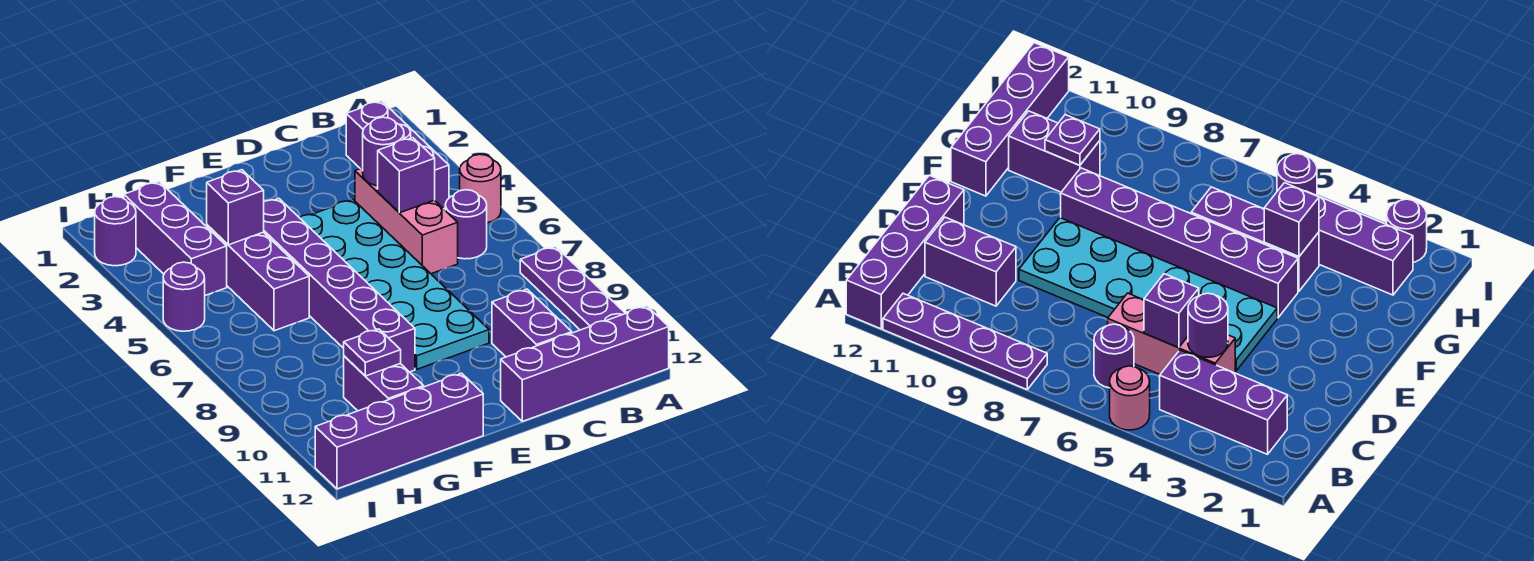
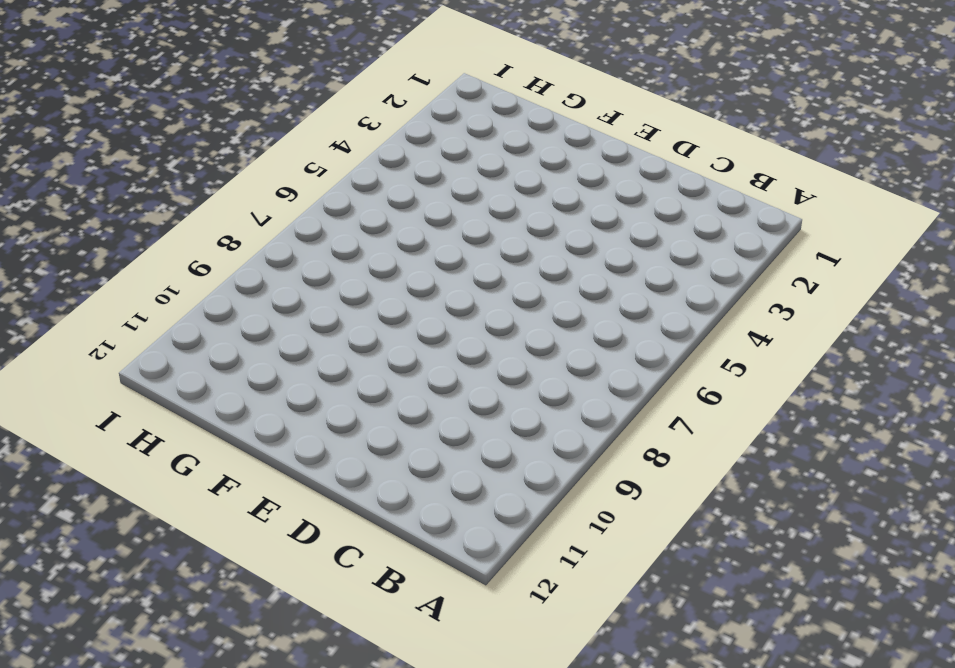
none -> pink round brick A5 level 1
none -> purple plate A8:A11 level 1
none -> purple brick A12:D12 level 1

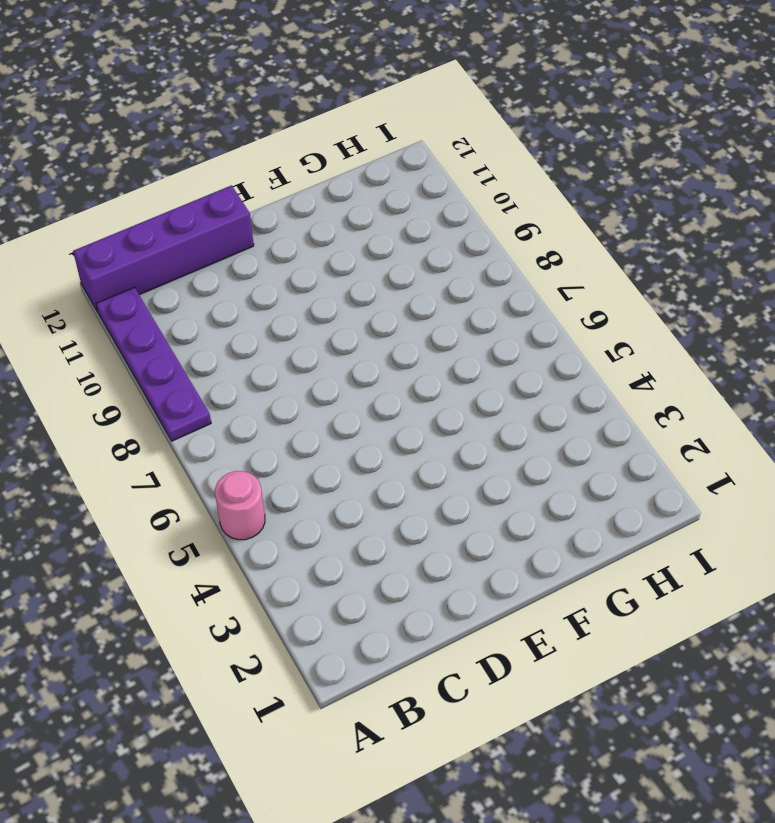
none -> purple brick B2:B4 level 1
none -> purple round brick B6 level 1
none -> pink brick C4:C6 level 1

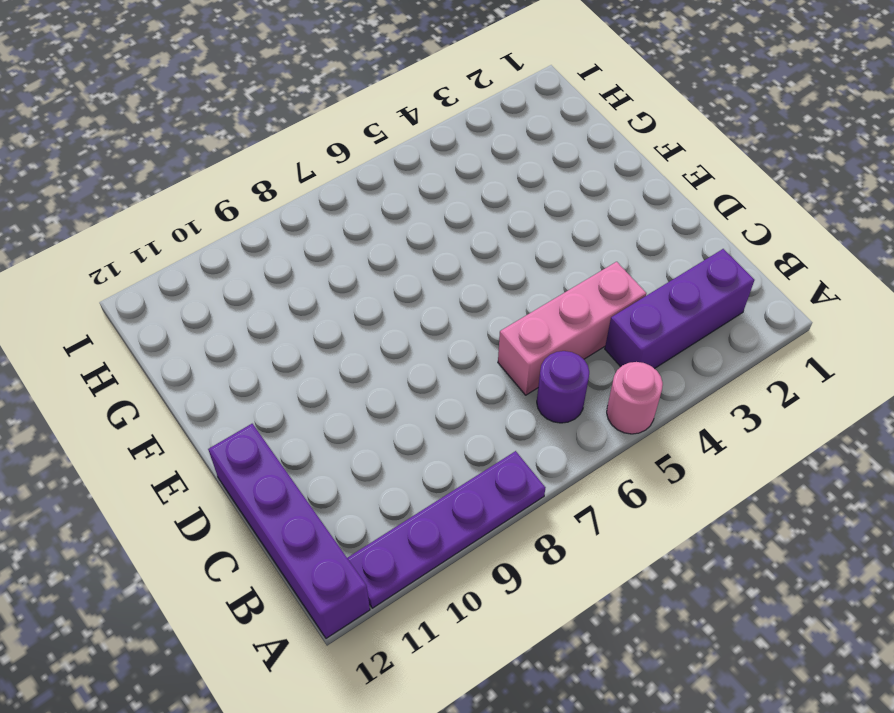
none -> purple brick C10:C11 level 1
none -> cyan plate D4:E9 level 1
none -> purple brick F4:F9 level 1

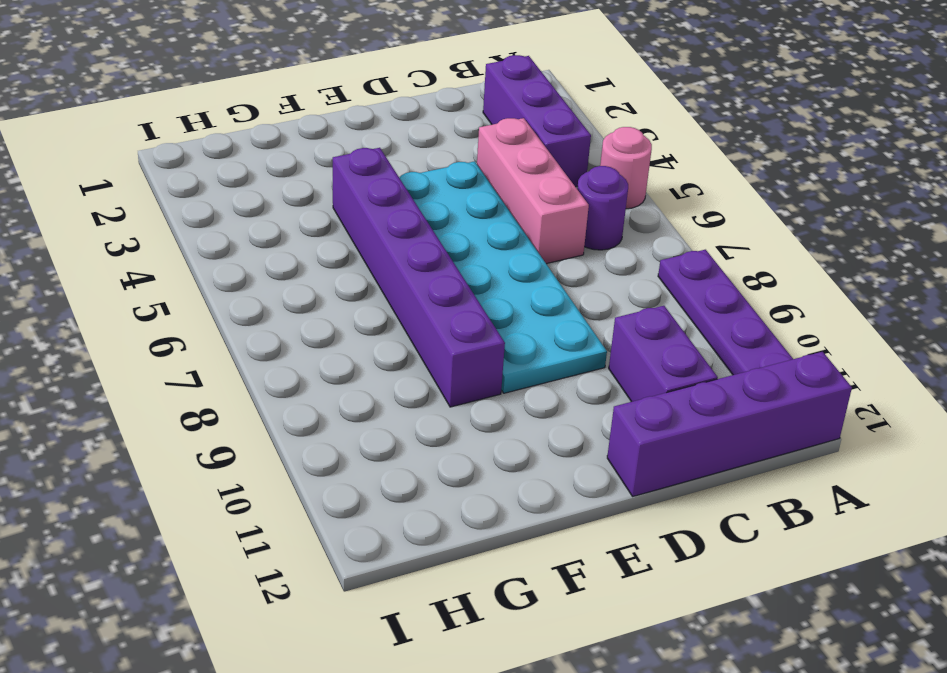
none -> purple brick F12:I12 level 1
none -> purple brick G4:G6 level 1
none -> purple brick G10:G11 level 1

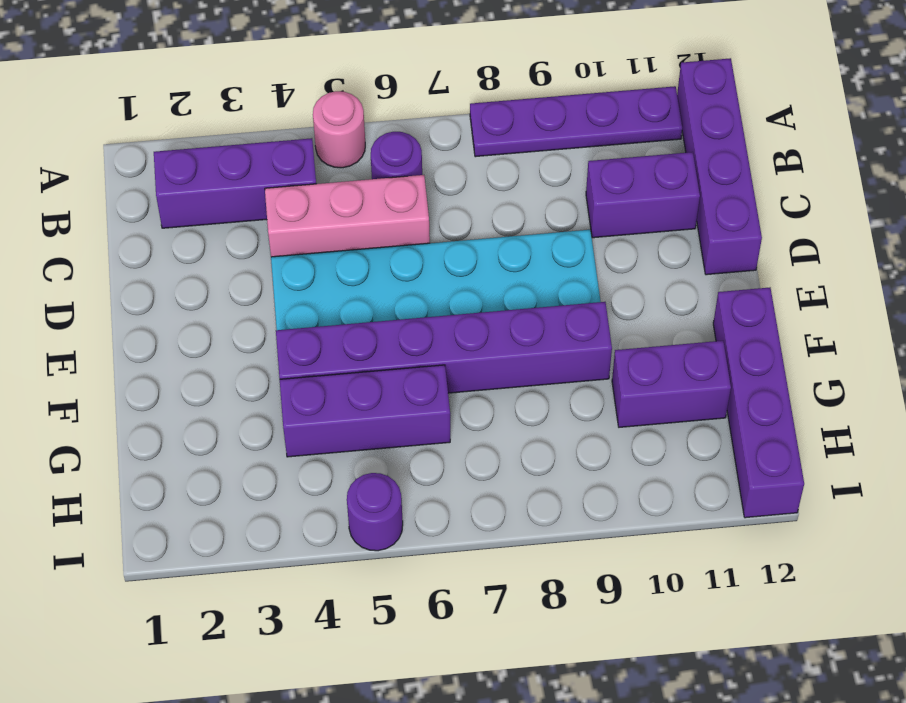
none -> purple brick H2:H4 level 1
none -> purple round brick I2 level 1
none -> purple round brick C4 level 2

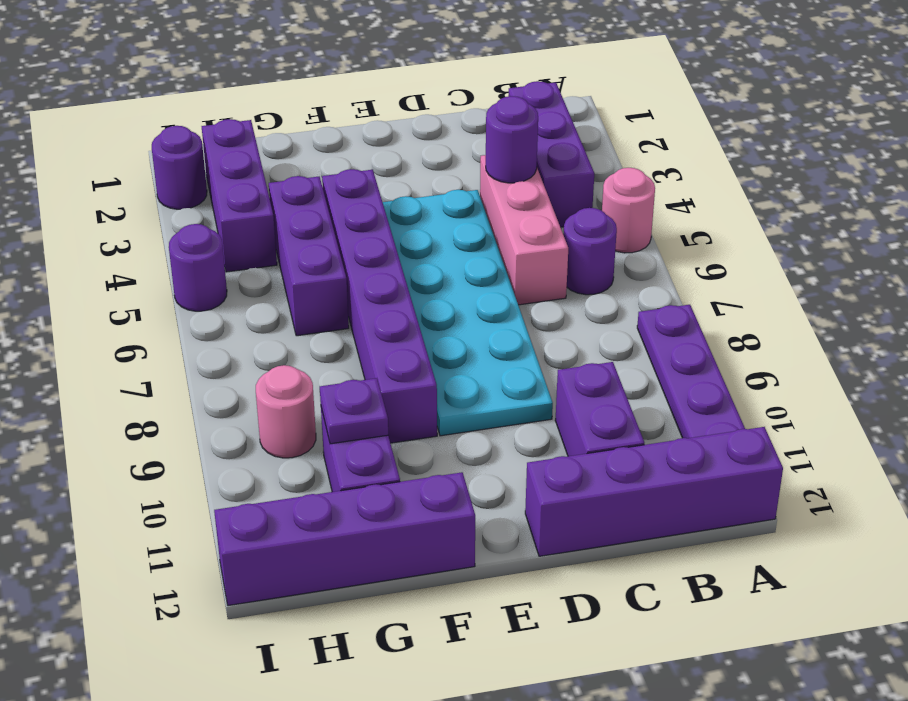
pink round brick H9 level 1 -> none
none -> purple brick C5 level 2
none -> purple brick G4 level 2

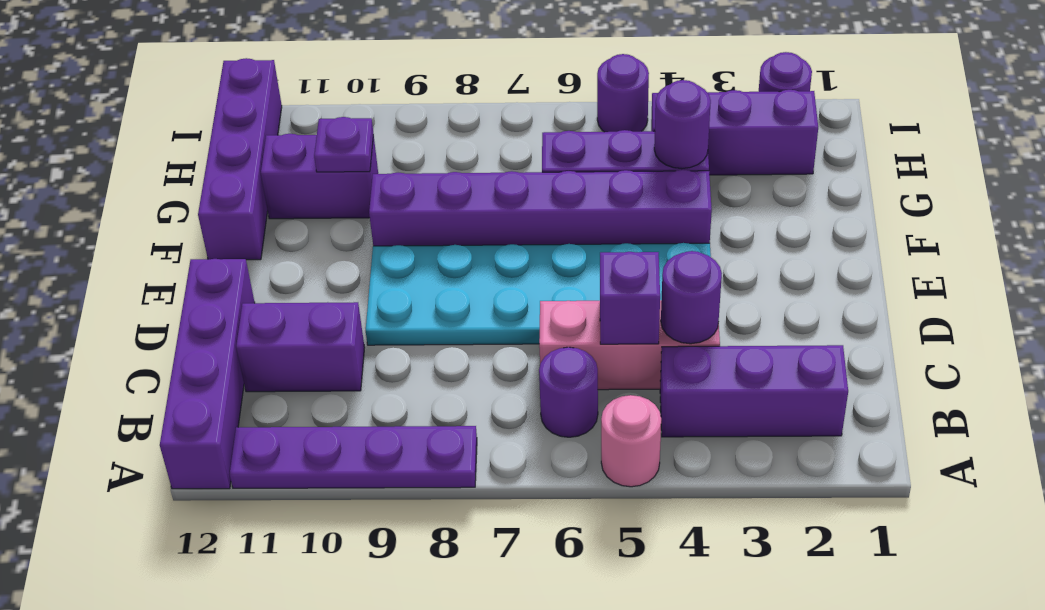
purple round brick G4 level 2 -> purple brick G4 level 2

